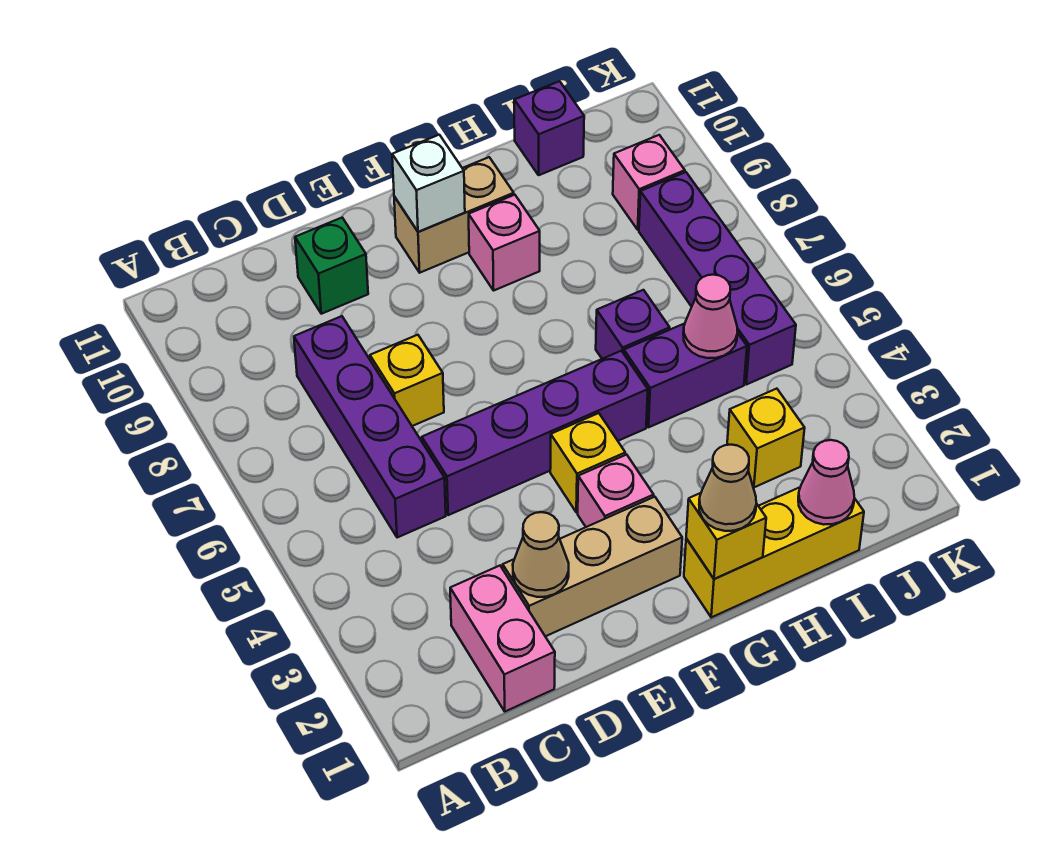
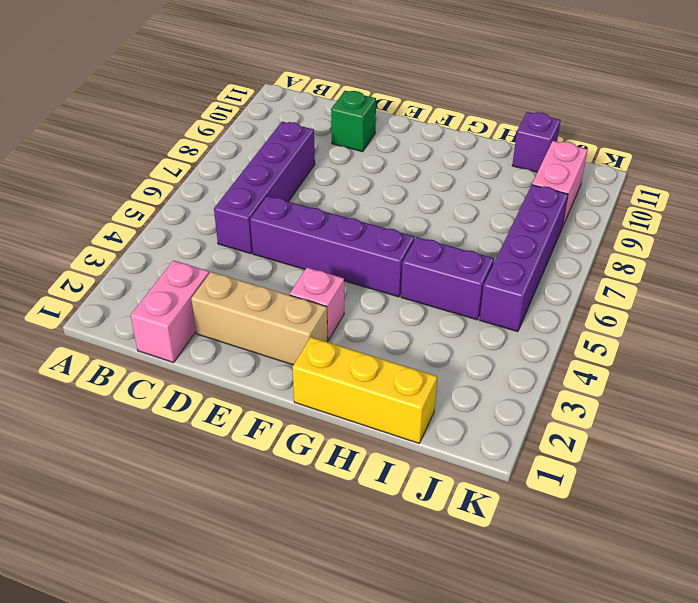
pink brick J9:J10 level 1 -> pink brick J9 level 1
none -> yellow brick D7 level 1
none -> yellow brick F4 level 1
none -> tan brick F10:G10 level 1

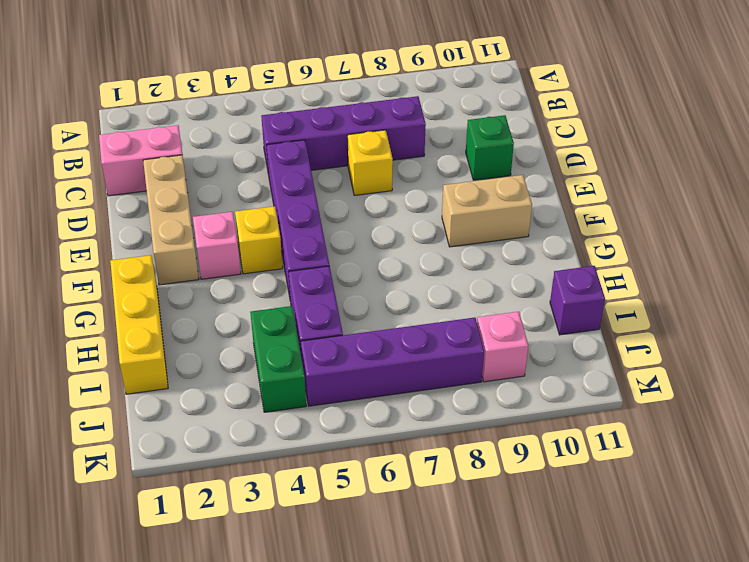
tan brick F9:F10 level 1 -> tan brick F10:G10 level 1
green brick I4:J4 level 1 -> none
none -> pink brick G9 level 1
none -> purple brick H6 level 1
none -> yellow brick I3 level 1

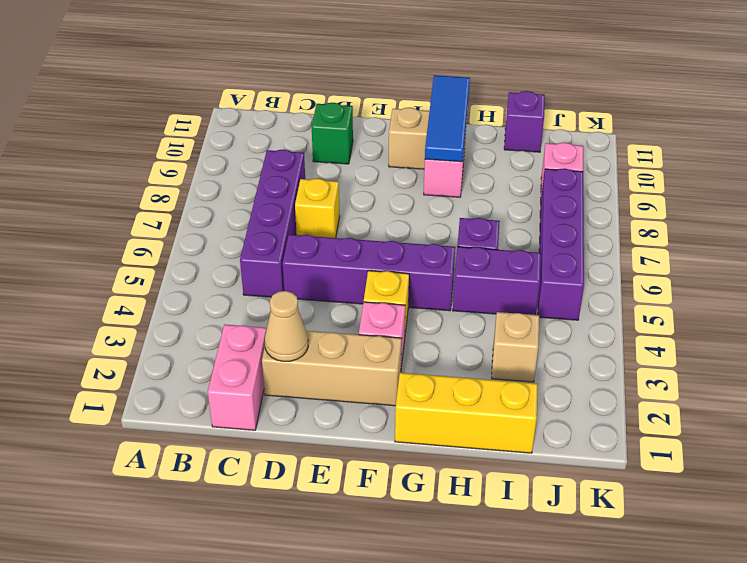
blue tile G9:G11 level 2 -> none
tan brick I3 level 1 -> yellow brick I3 level 1
none -> white brick F10 level 2
none -> yellow brick G1 level 2
none -> pink cone I1 level 2

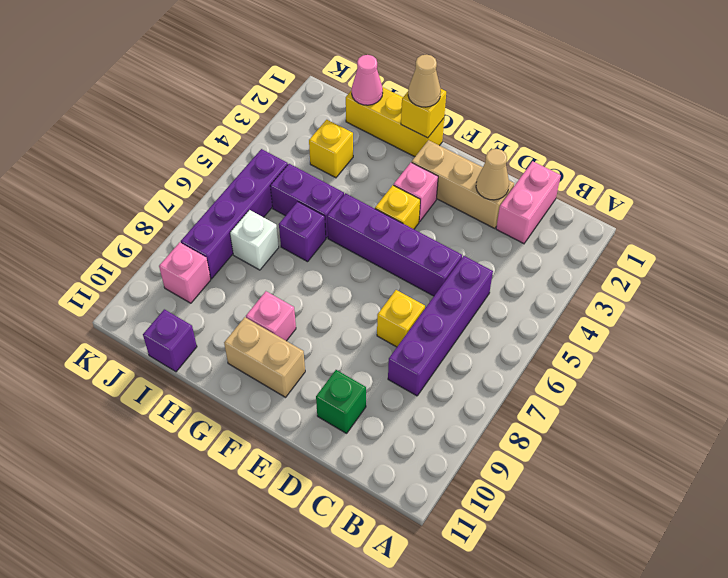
white brick I7 level 1 -> white brick F10 level 2
none -> pink cone I5 level 2

